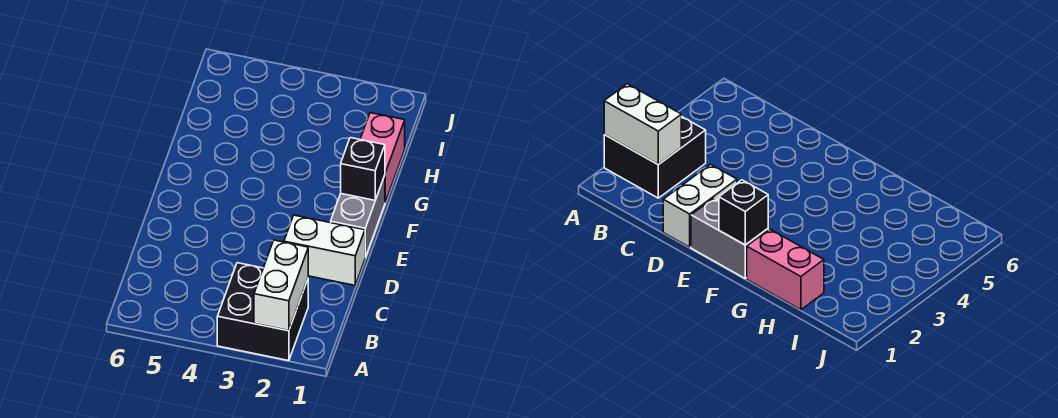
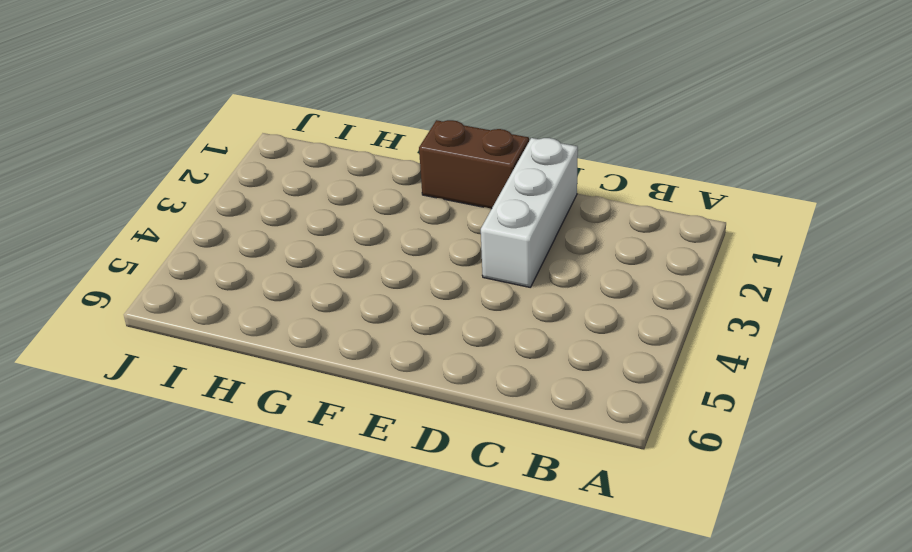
white brick D1:D3 level 1 -> white brick D1:D2 level 1
brown brick E1:F1 level 1 -> grey brick E1:F1 level 1
none -> black brick A2:B3 level 1
none -> pink brick G1:H1 level 1

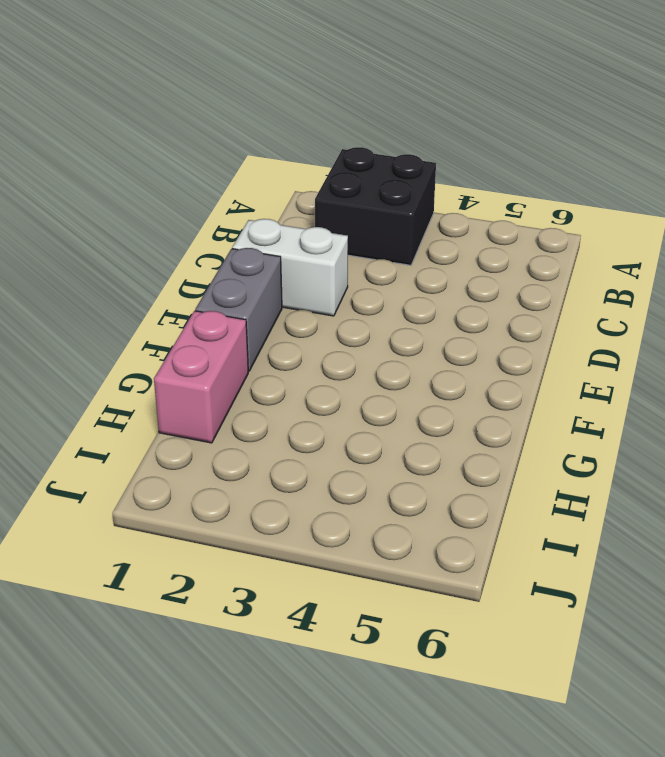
none -> white brick A2:B2 level 2
none -> black brick F1 level 2

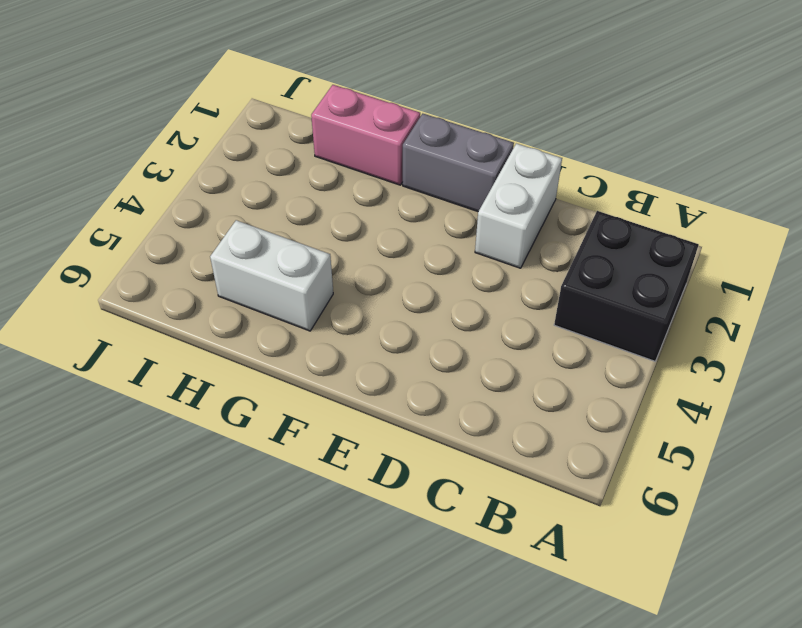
white brick G5:H5 level 1 -> white brick A2:B2 level 2
none -> black brick F1 level 2

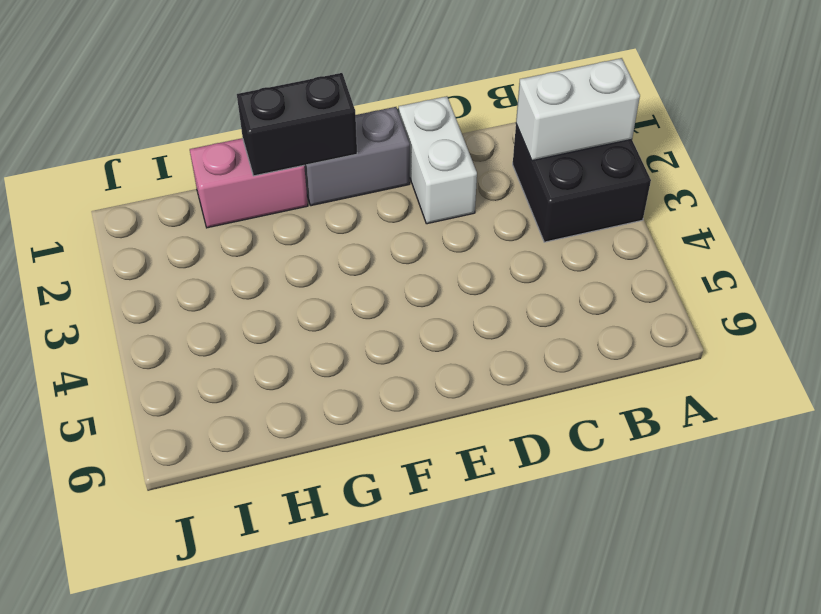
black brick F1:G1 level 2 -> black brick F1 level 2

